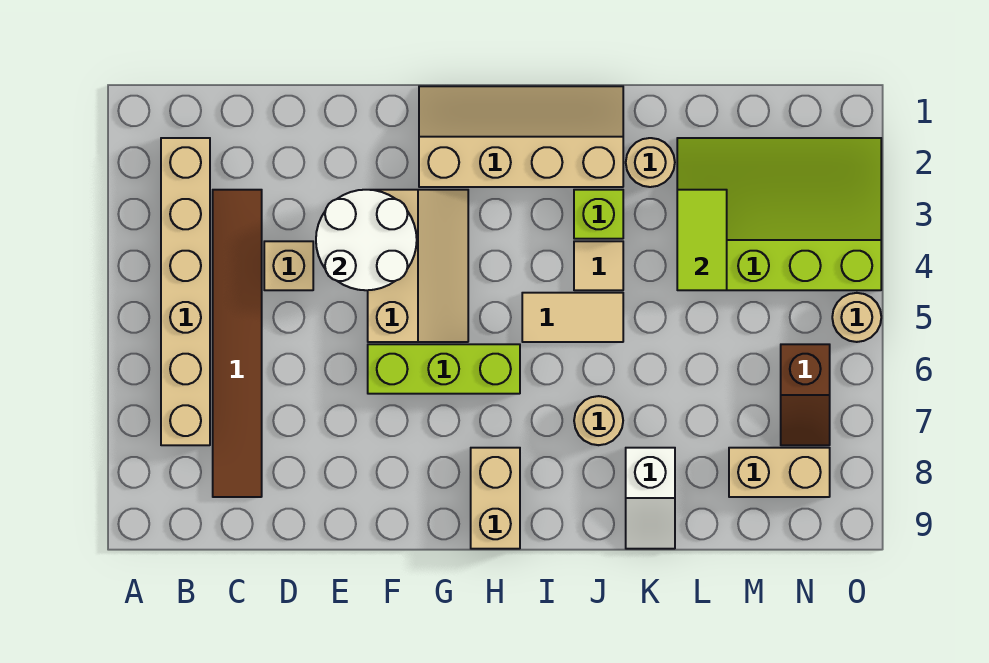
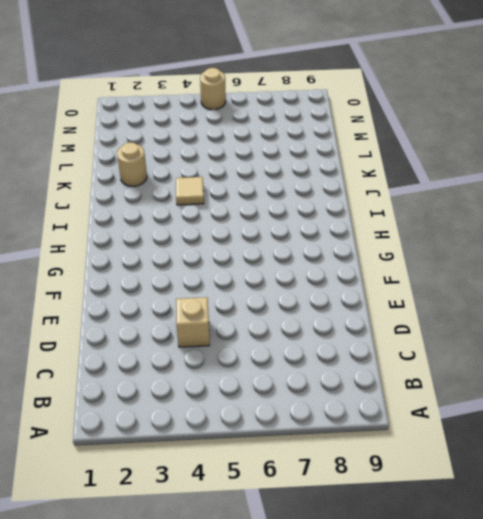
none -> tan brick B2:B7 level 1
none -> brown tile C3:C8 level 1
none -> tan slope F3:G5 level 1 top F

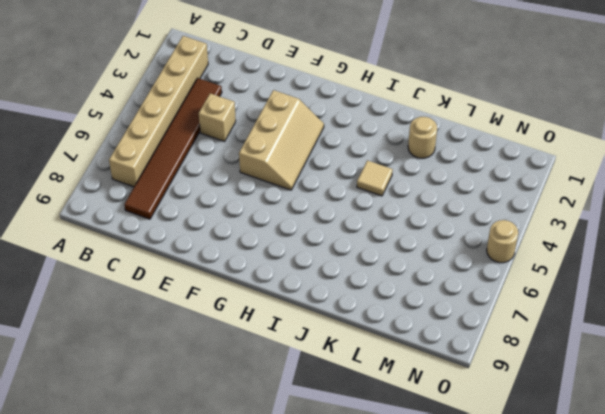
none -> lime brick F6:H6 level 1
none -> tan slope G1:J2 level 1 top 2
none -> tan brick H8:H9 level 1

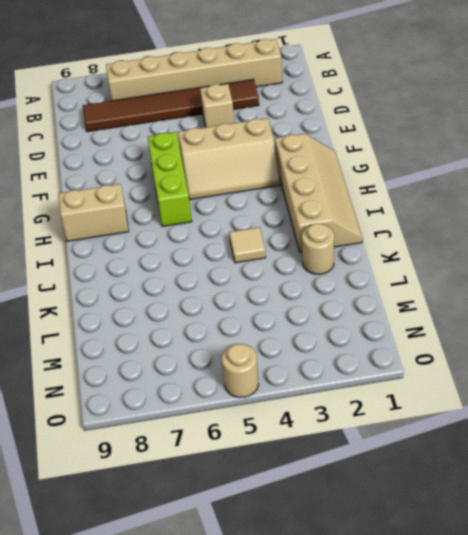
none -> tan tile I5:J5 level 1
none -> lime brick J3 level 1
none -> tan round brick J7 level 1

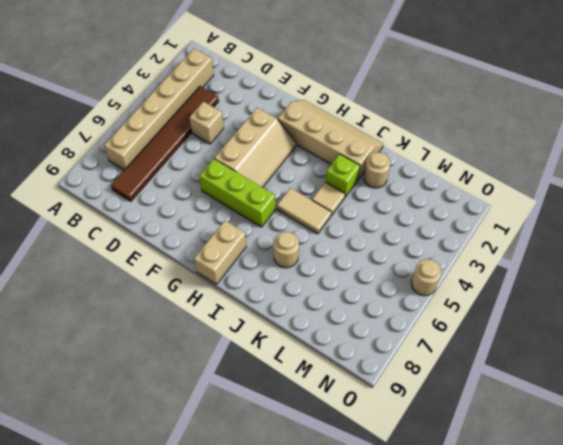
none -> white slope K8:K9 level 1 top 8
none -> lime slope L2:O4 level 1 top 4
none -> tan brick M8:N8 level 1

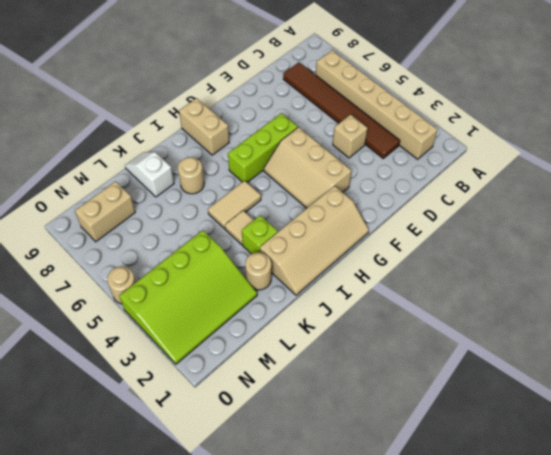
none -> brown slope N6:N7 level 1 top 6
none -> white round brick E3:F4 level 2
none -> lime tile L3:L4 level 2

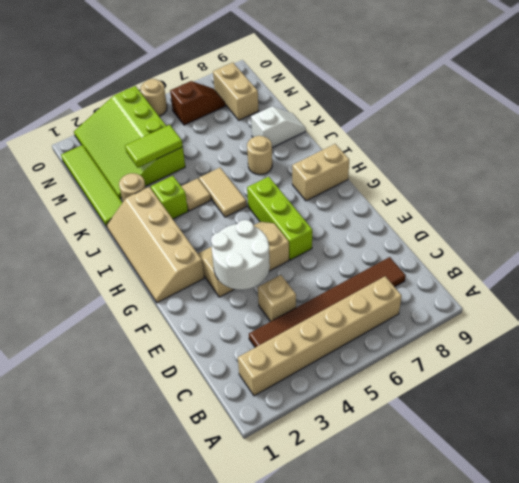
lime tile K1:N1 level 1 -> none

